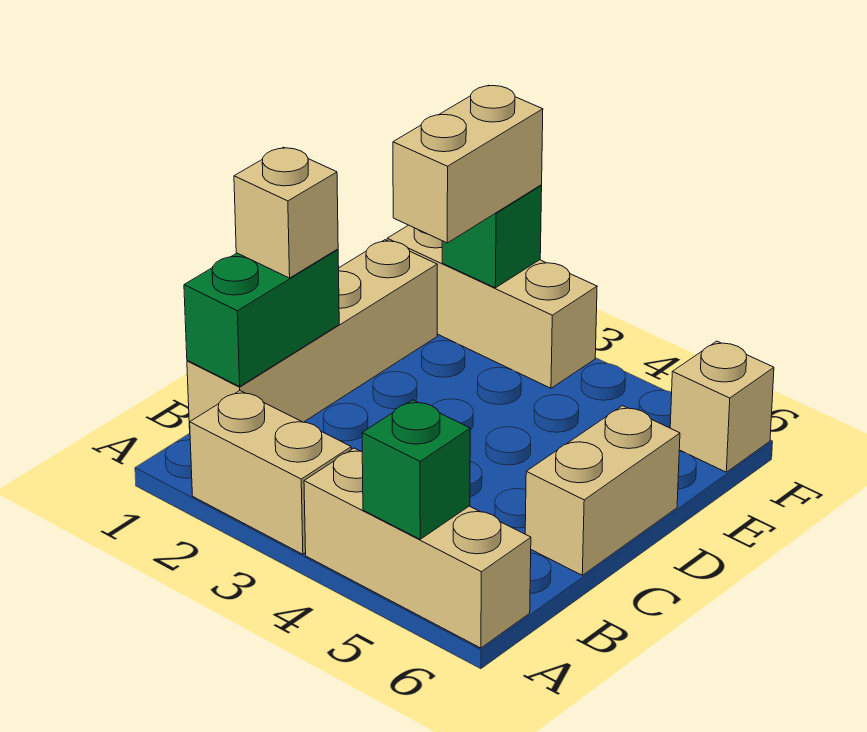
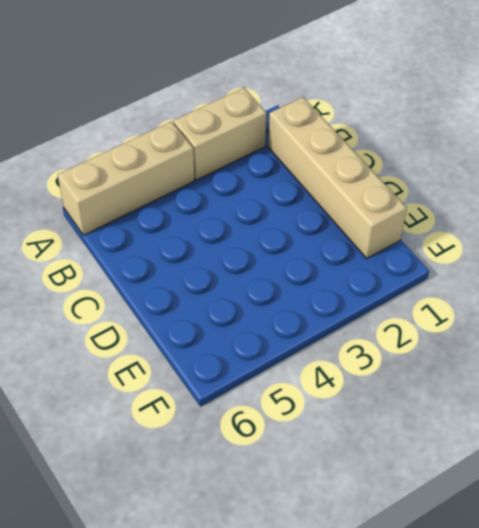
none -> tan brick C6:D6 level 1
none -> tan brick F1:F3 level 1

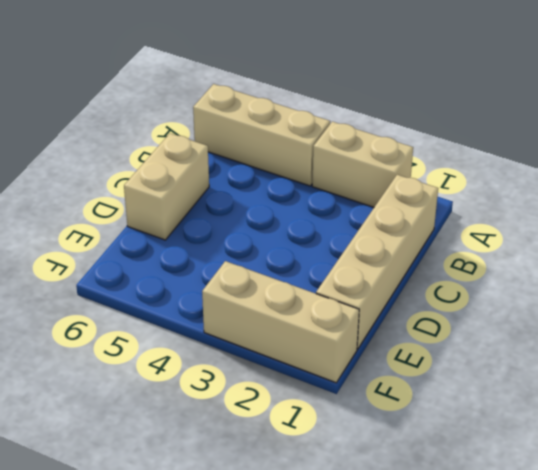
none -> tan brick F6 level 1
none -> green brick A5 level 2

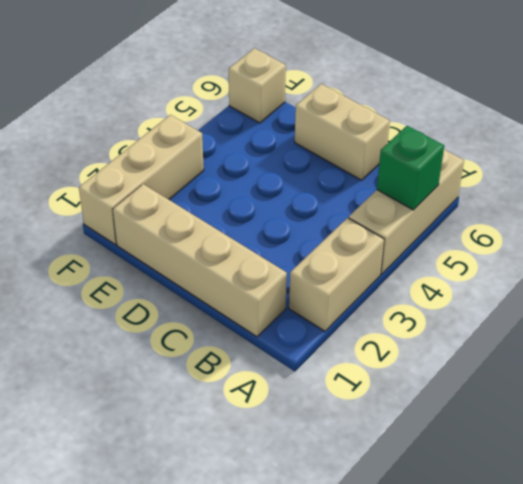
none -> green brick B1:C1 level 2
none -> green brick F2 level 2

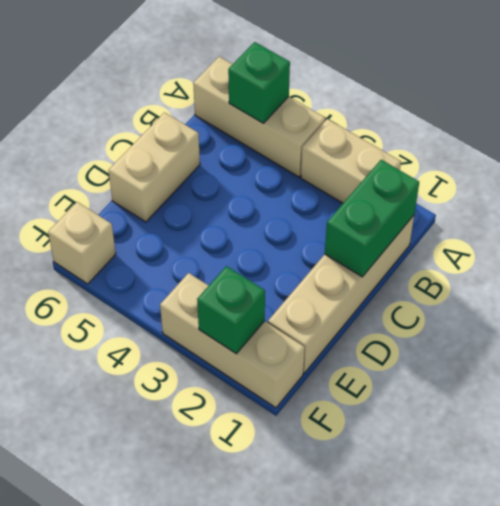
none -> tan brick C1 level 3
none -> tan brick E2:F2 level 3

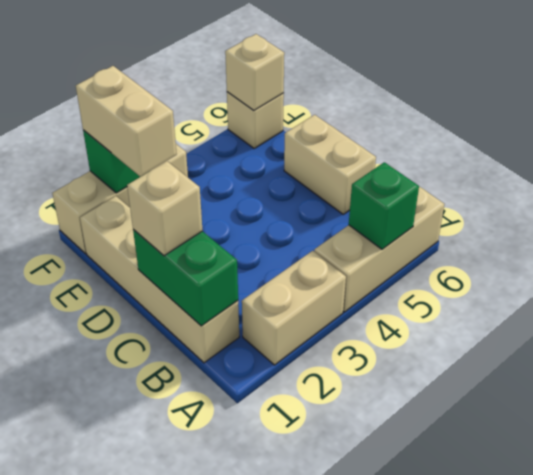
tan brick F6 level 2 -> none

